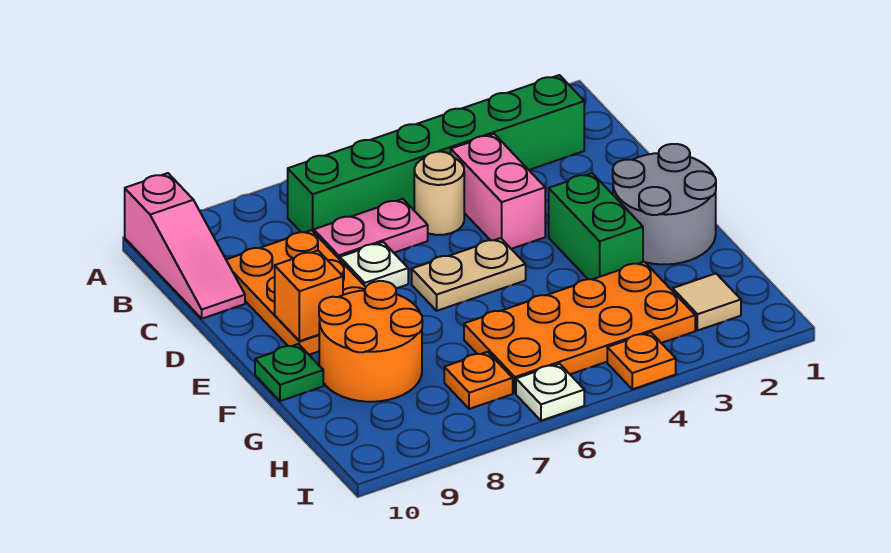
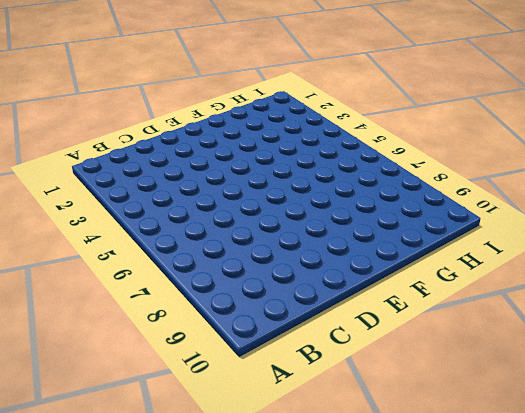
none -> pink slope A10:C10 level 1 top A
none -> green brick B2:B7 level 1
none -> pink brick C4:D4 level 1

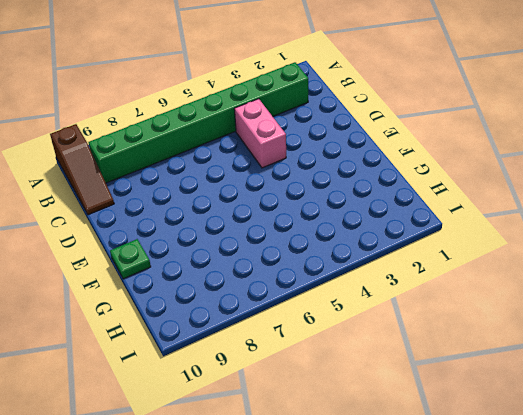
brown slope A10:C10 level 1 top A -> pink slope A10:C10 level 1 top A
green brick B2:B9 level 1 -> green brick B2:B7 level 1
none -> tan round brick C5 level 1
none -> pink plate C6:C7 level 1
none -> orange plate C8:E9 level 1

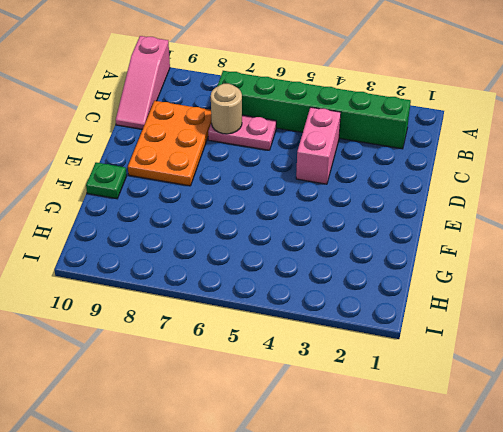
tan round brick C7 level 2 -> tan round brick C5 level 1
none -> white plate D7 level 1
none -> grey round brick E1:F2 level 1
none -> green brick E3:F3 level 1

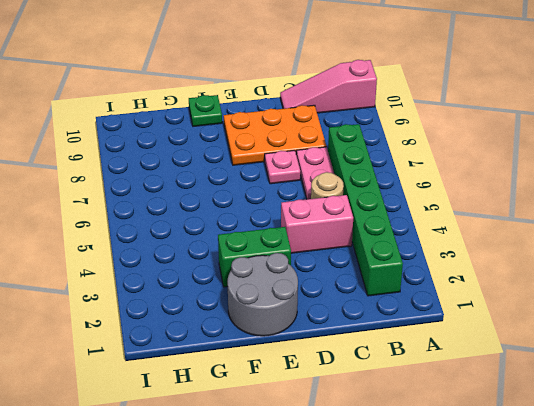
pink plate D7 level 1 -> white plate D7 level 1
none -> tan plate E5:E6 level 1
none -> orange round brick F8:G9 level 1
none -> orange plate G3:H6 level 1

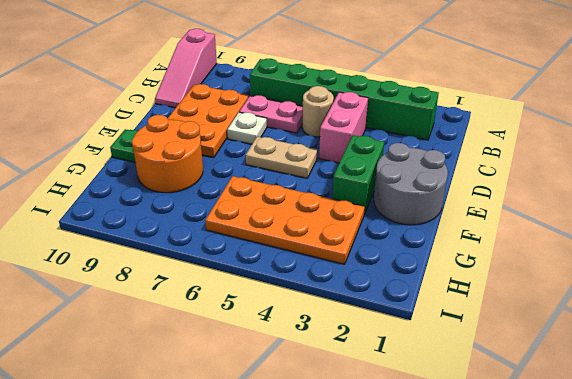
none -> tan tile H2 level 1
none -> orange plate H7 level 1
none -> orange plate I4 level 1

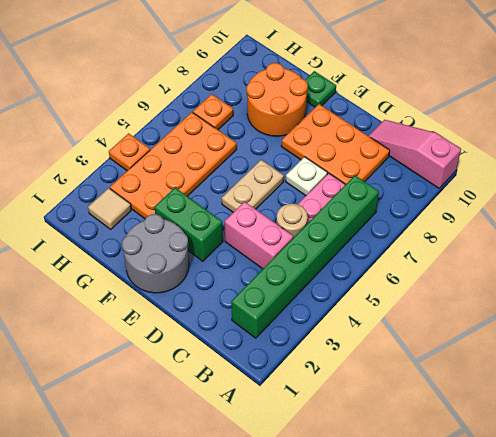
none -> white plate I6 level 1
none -> orange brick E9 level 2

